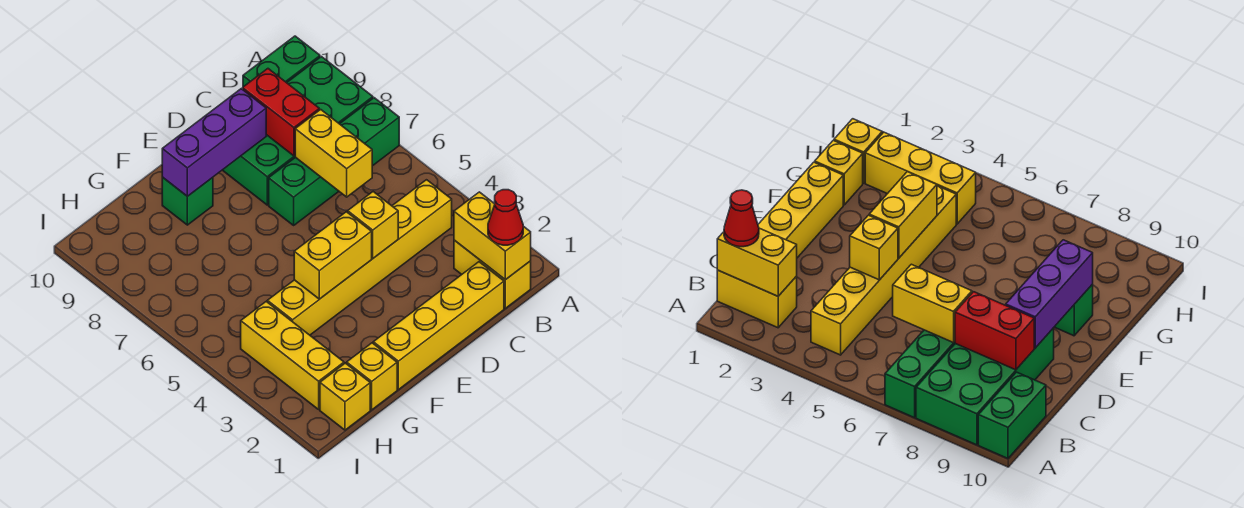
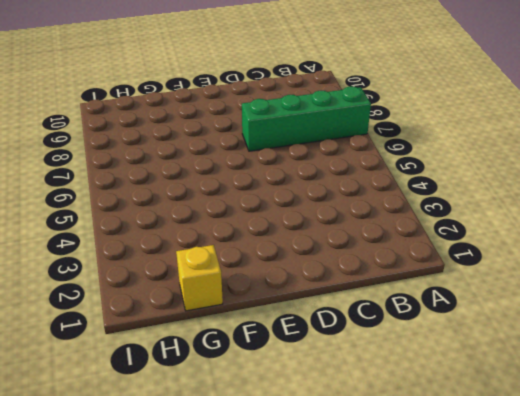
none -> green brick A8:D9 level 1
none -> green brick A10:B10 level 1
none -> yellow brick B1:B2 level 1

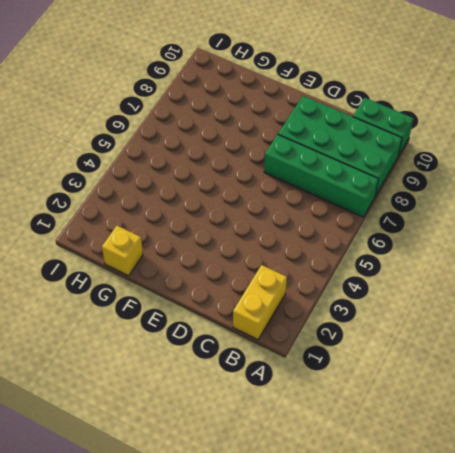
none -> yellow brick B4:G4 level 1
none -> yellow brick C1:F1 level 1
none -> green brick F9 level 1

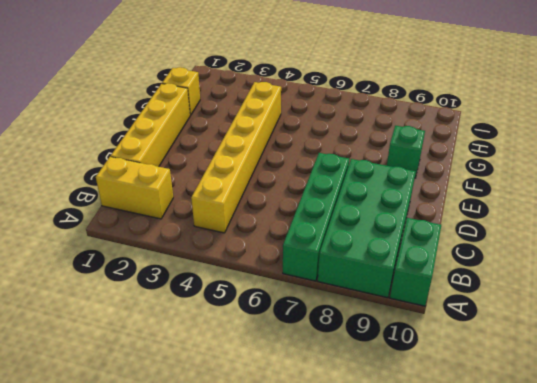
none -> yellow brick H1 level 1
none -> yellow brick H2:H4 level 1
none -> yellow brick B1:B2 level 2

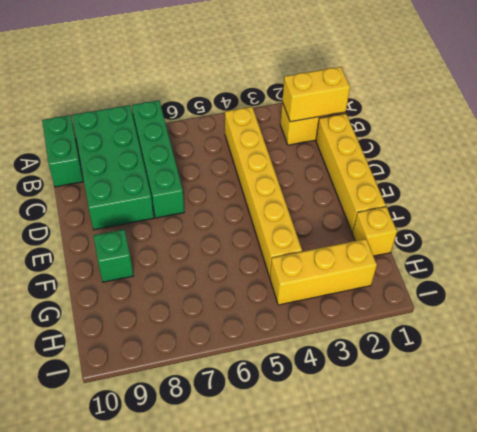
none -> yellow brick H1 level 1
none -> yellow brick C6:C7 level 2
none -> red brick C8:C9 level 2

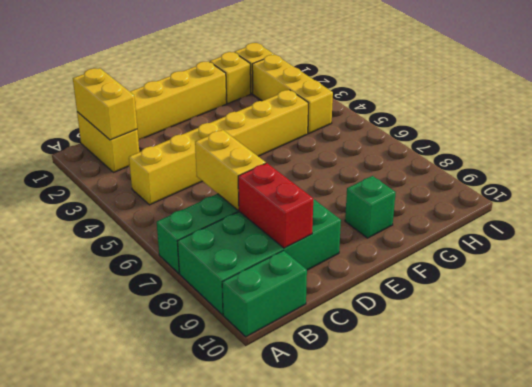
none -> yellow brick D4 level 2
none -> purple brick D9:F9 level 2
none -> yellow brick E4:F4 level 2

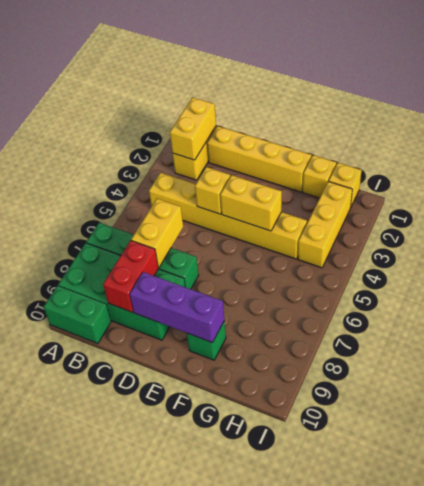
none -> red cone B1 level 3

